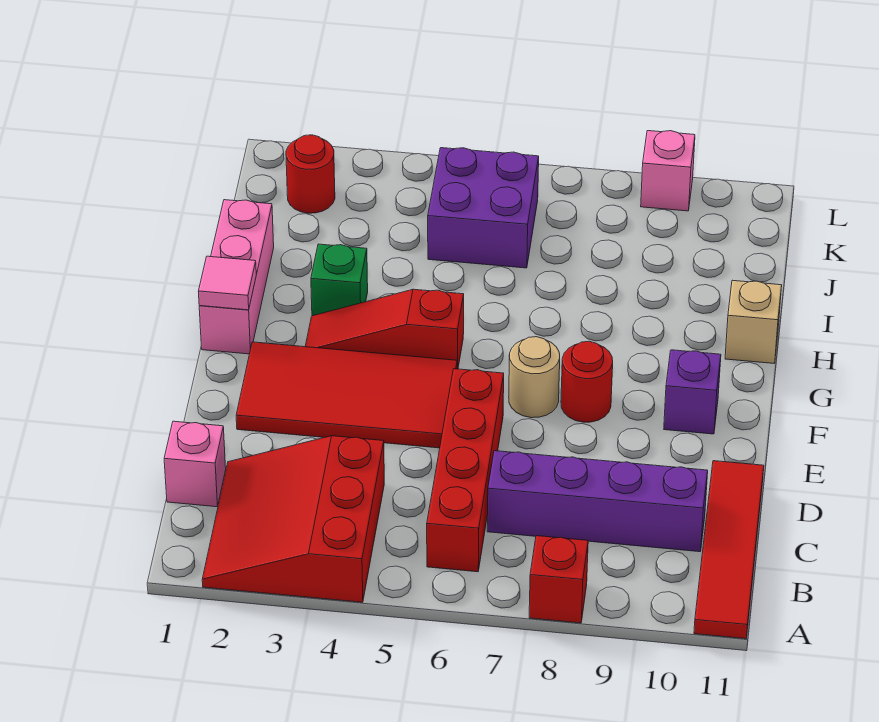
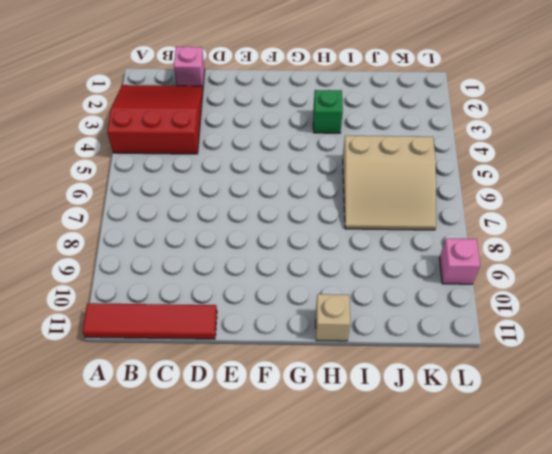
tan slope I5:K7 level 1 top 5 -> purple brick J5:K6 level 1
none -> red brick A8 level 1
none -> red brick B6:E6 level 1
none -> purple brick C7:C10 level 1

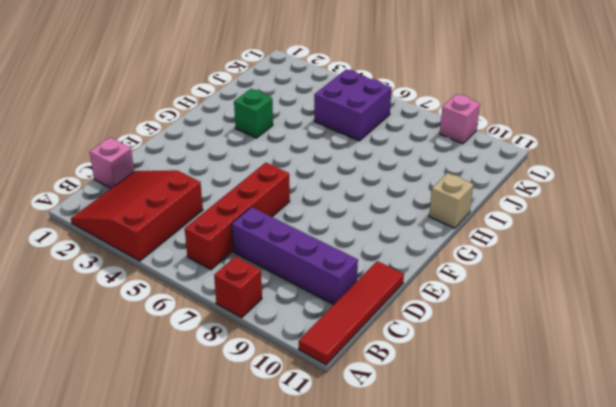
none -> red tile E2:F5 level 1
none -> tan round brick F7 level 1
none -> red round brick F8 level 1

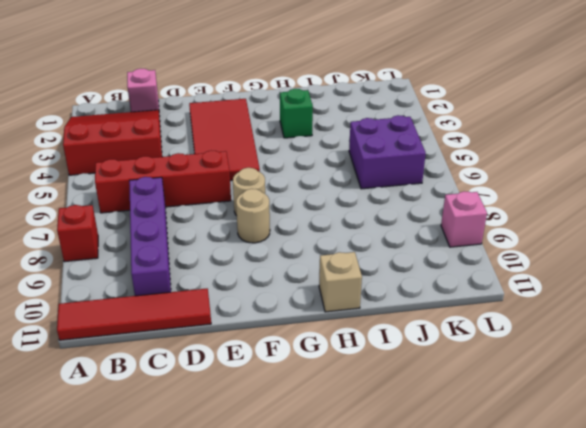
tan round brick F8 level 1 -> red round brick F8 level 1
none -> purple brick F10 level 1
none -> pink brick G1:I1 level 1
none -> red slope G3:G5 level 1 top 5

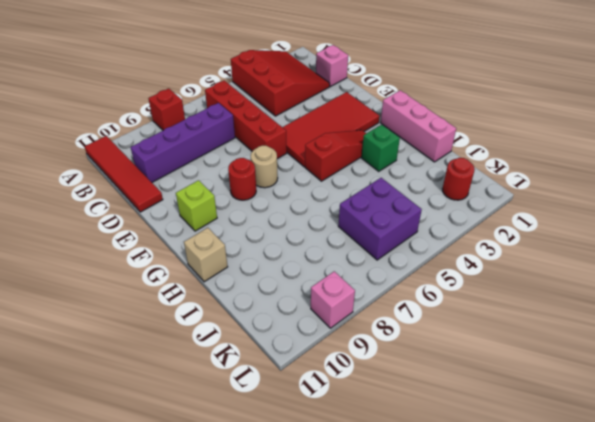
lime brick F10 level 1 -> purple brick F10 level 1
none -> pink tile G1 level 2

